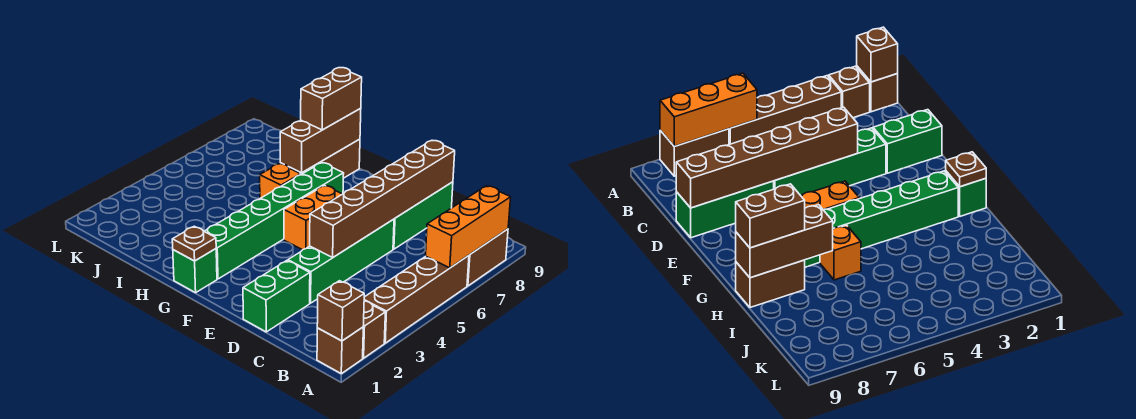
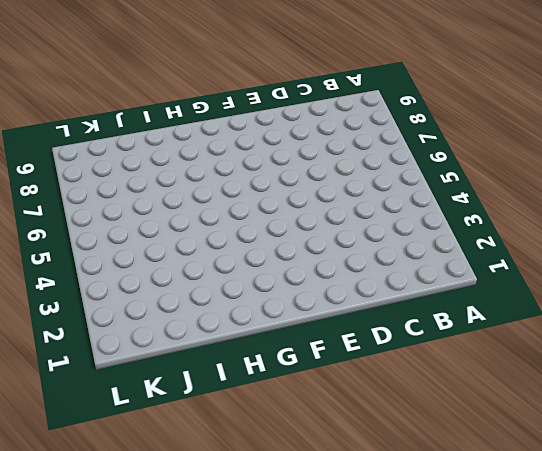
none -> brown brick A1 level 1
none -> brown brick A2 level 1
none -> brown brick A3:A6 level 1

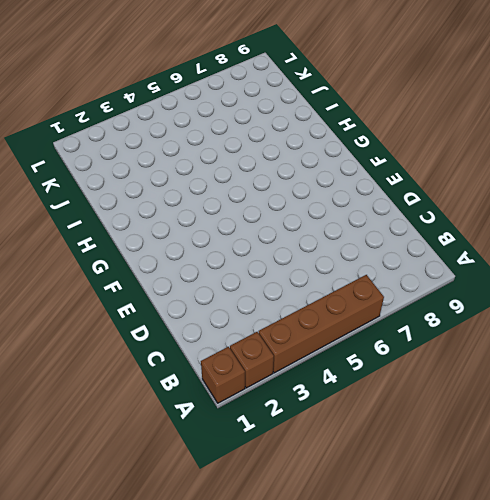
none -> brown brick A7:A8 level 1
none -> green brick D1:D2 level 1
none -> green brick D3:D6 level 1

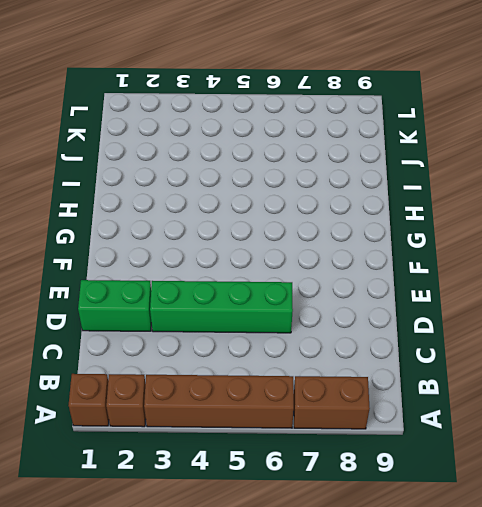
none -> green brick D7:D9 level 1
none -> orange brick F5:F6 level 1
none -> green brick G1 level 1

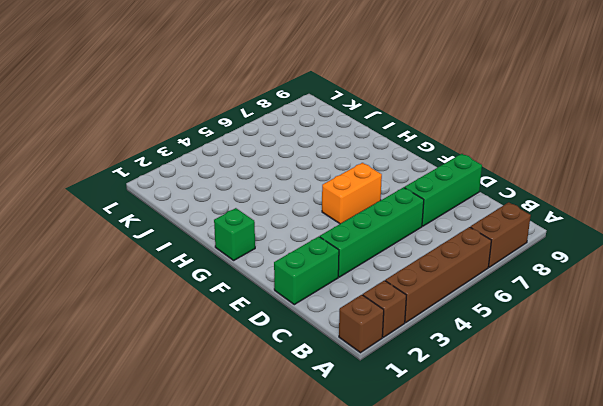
none -> green brick G2:G7 level 1
none -> orange brick H6 level 1
none -> brown brick H8:H9 level 1

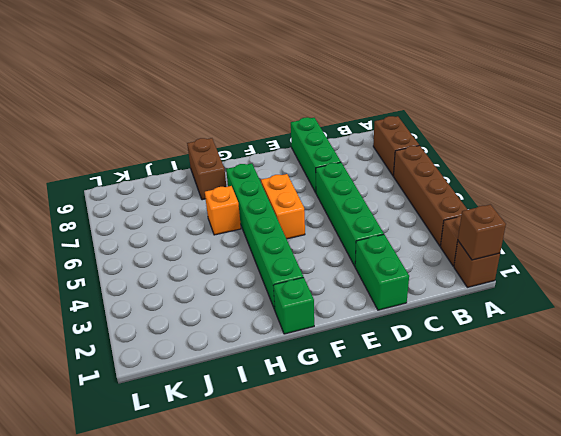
none -> orange brick A6:A8 level 2
none -> brown brick D4:D9 level 2
none -> brown plate G1 level 2

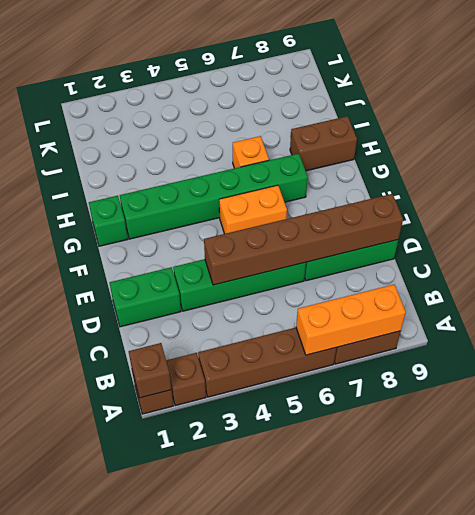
none -> brown plate G1 level 2
none -> brown brick H7:H9 level 2
none -> brown brick H8:H9 level 3

